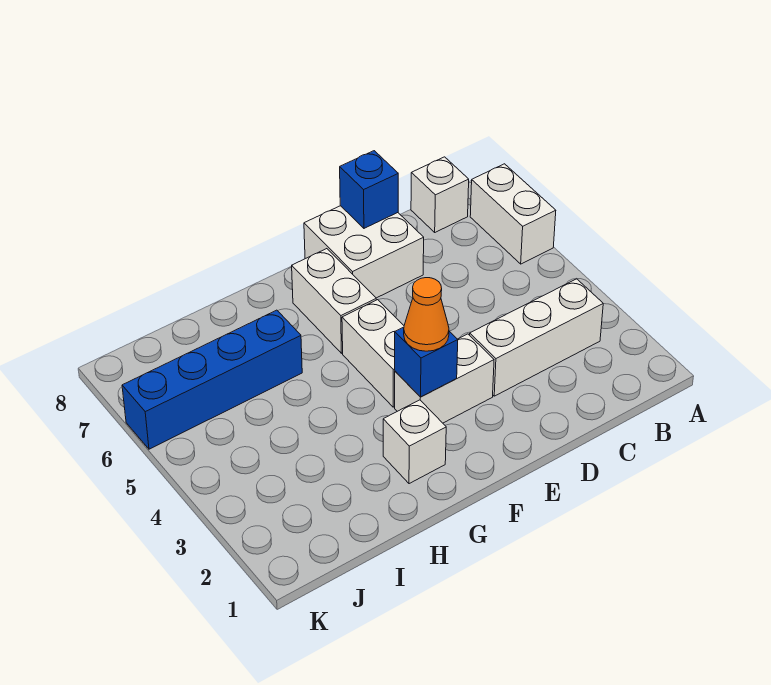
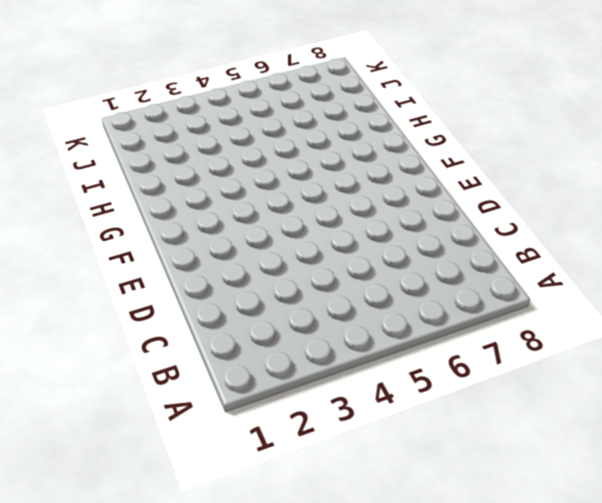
none -> white brick A6:A7 level 1
none -> white brick B3:D3 level 1
none -> white brick B8 level 1

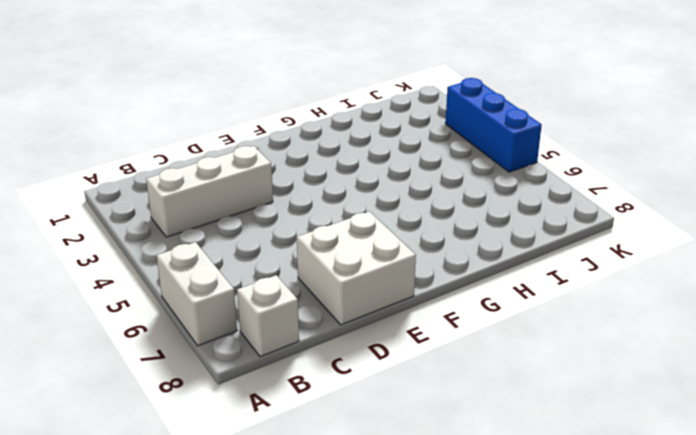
blue brick K3:K5 level 1 -> none
none -> white brick E3:F3 level 1
none -> white brick F4:F5 level 1
none -> white brick F6:F7 level 1

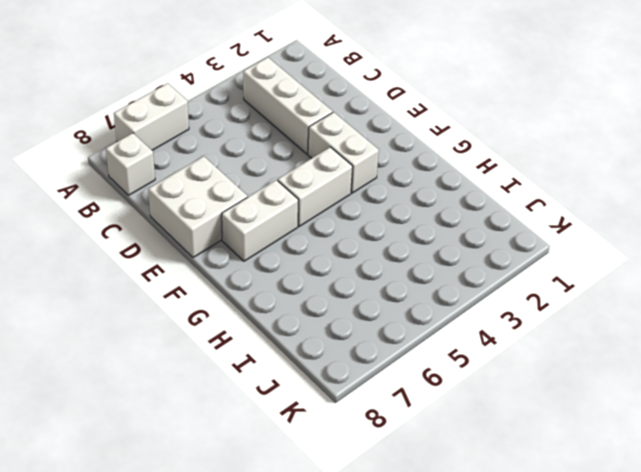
none -> white brick G2 level 1
none -> blue brick H6:K6 level 1
none -> blue brick D8 level 2

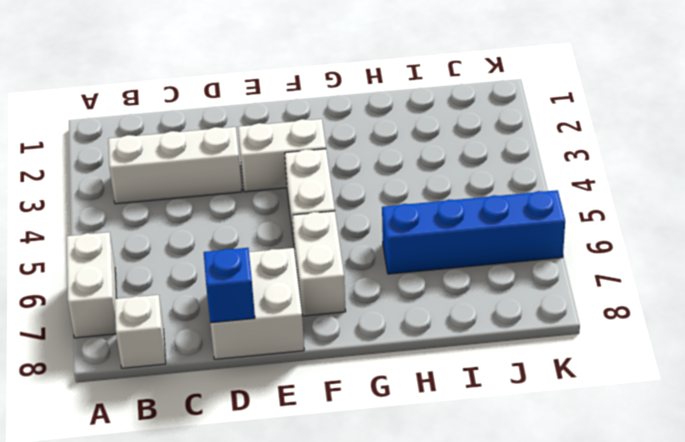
none -> white brick G2 level 1
none -> blue brick F3 level 2
none -> orange cone F3 level 3

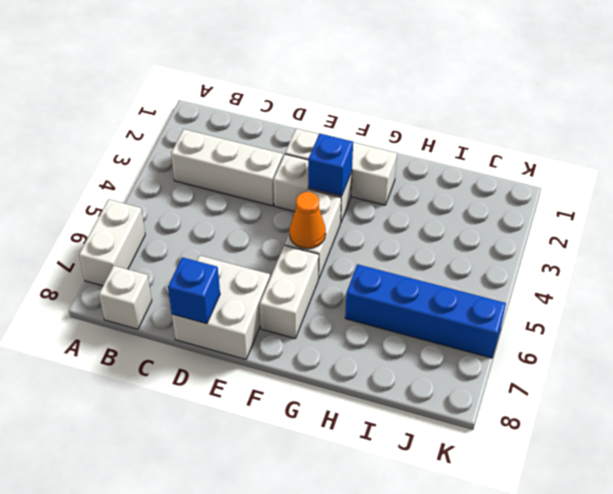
white brick E2:G2 level 1 -> white brick G2 level 1
orange cone F5 level 2 -> orange cone F3 level 3

